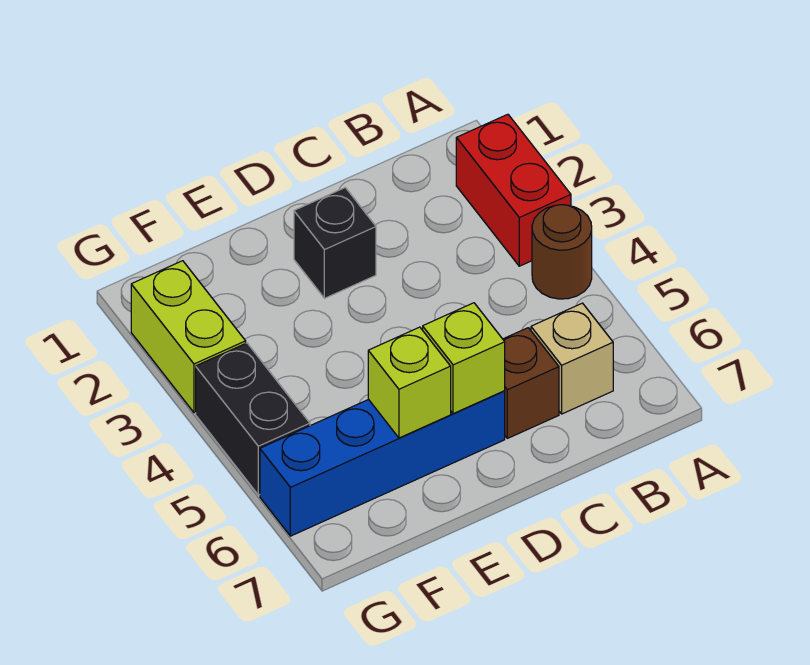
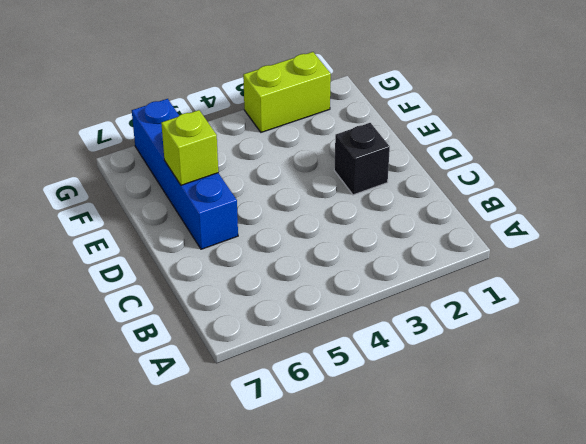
none -> red brick A2:A3 level 1
none -> brown round brick A4 level 1

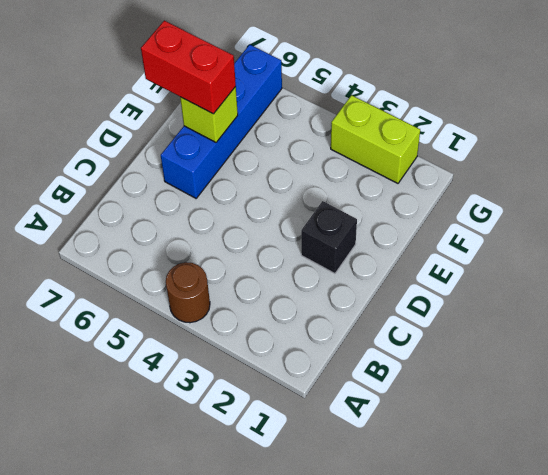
red brick E6:E7 level 3 -> red brick A2:A3 level 1
none -> tan brick B6 level 1
none -> brown brick C6 level 1

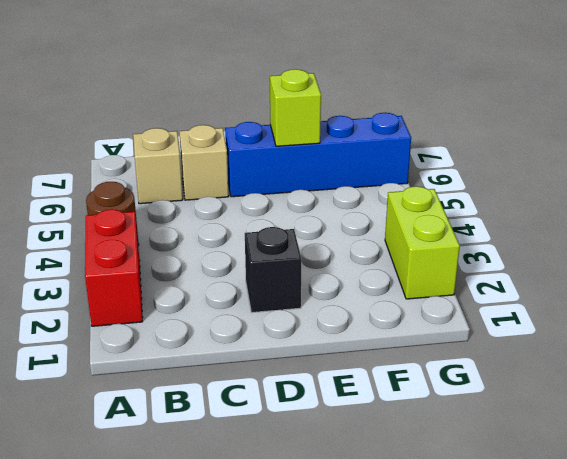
tan brick C6 level 1 -> brown brick C6 level 1
none -> black brick G4:G5 level 1
none -> lime brick D6 level 2

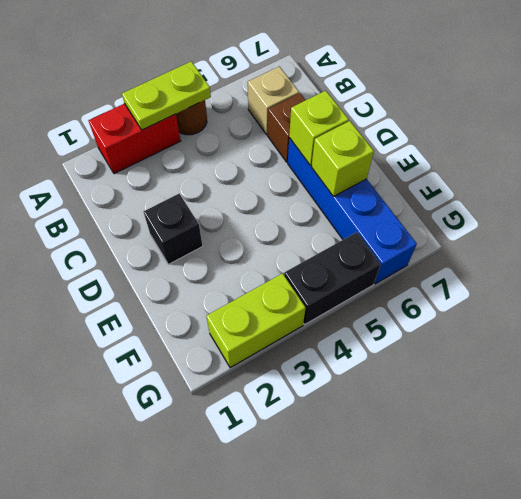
lime plate A3:A4 level 2 -> none

